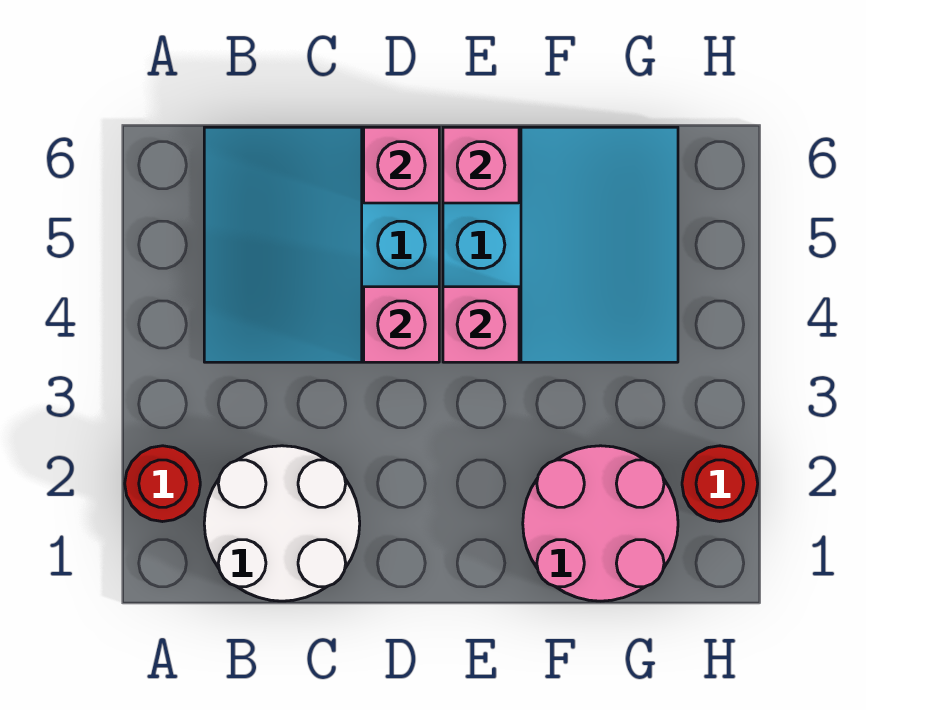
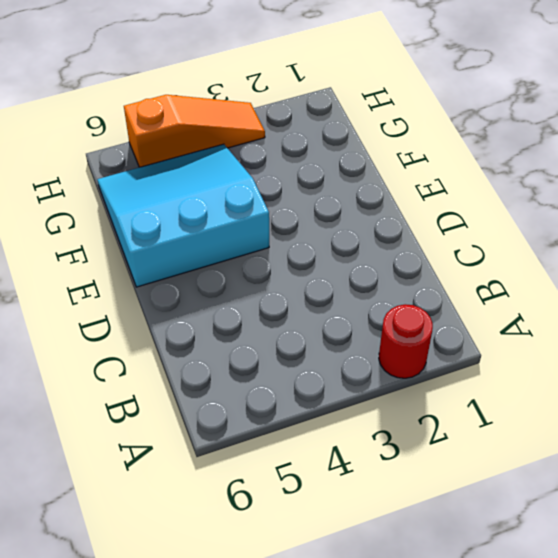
orange slope H3:H5 level 1 top 5 -> none
none -> white round brick B1:C2 level 1
none -> cyan slope B4:D6 level 1 top D

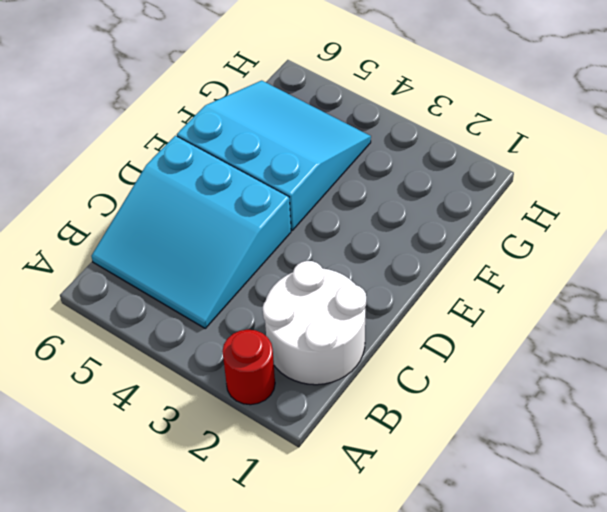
none -> pink round brick F1:G2 level 1
none -> red round brick H2 level 1

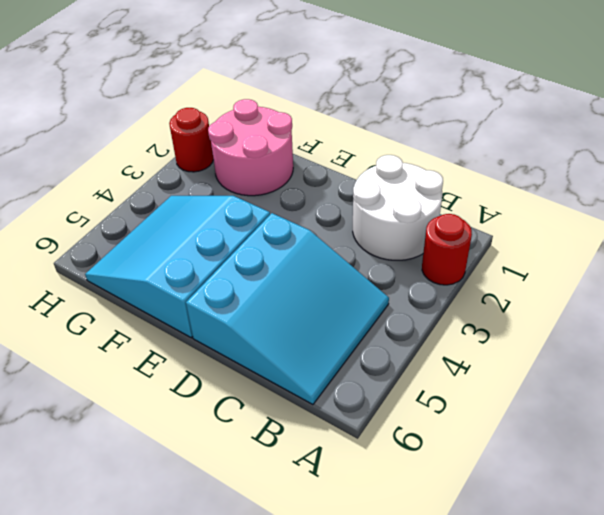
none -> pink brick D4 level 2
none -> pink brick D6 level 2

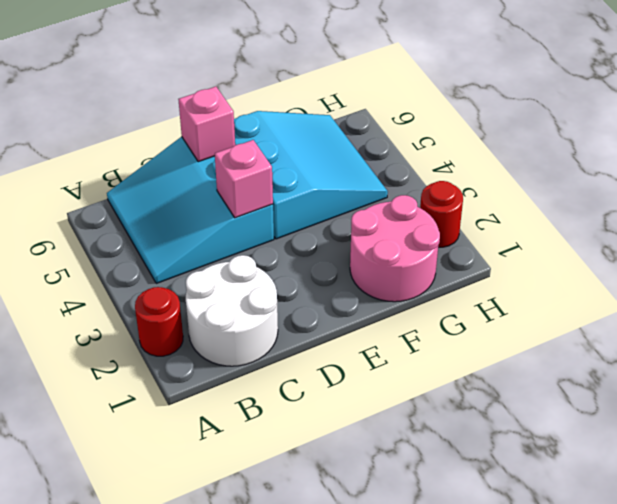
none -> pink brick E4 level 2
none -> pink brick E6 level 2

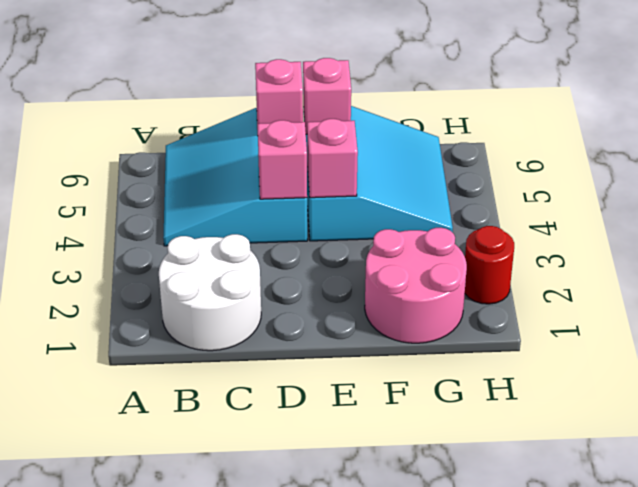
none -> red round brick A2 level 1

